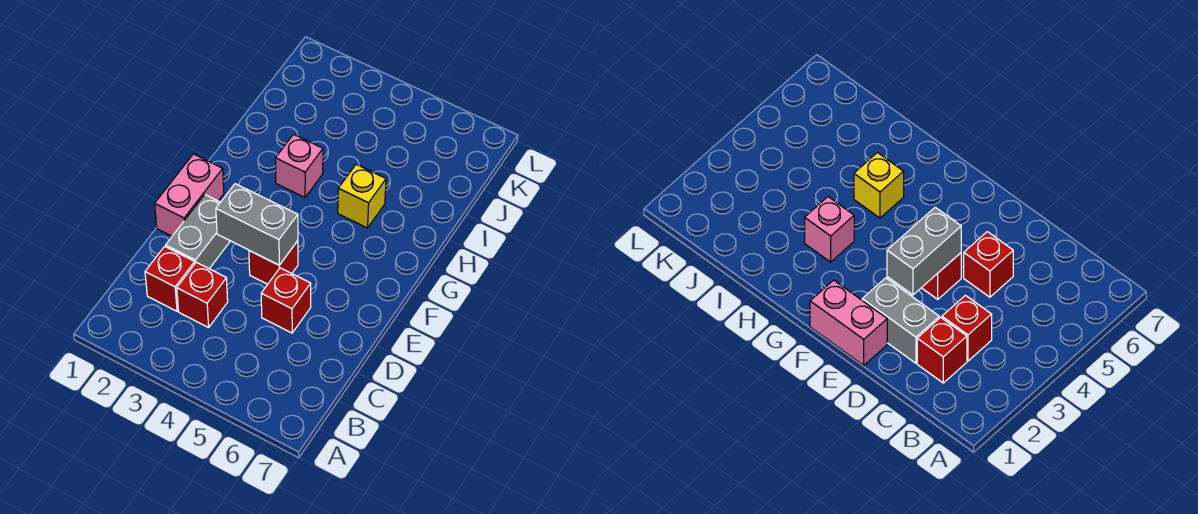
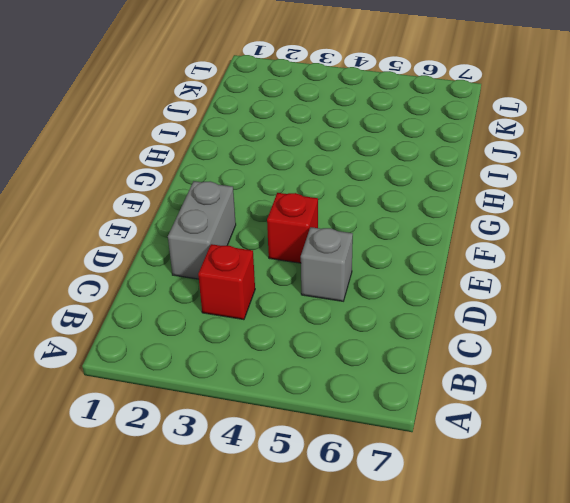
grey brick D5 level 1 -> red brick D5 level 1
none -> red brick C2 level 1
none -> pink brick E1:F1 level 1

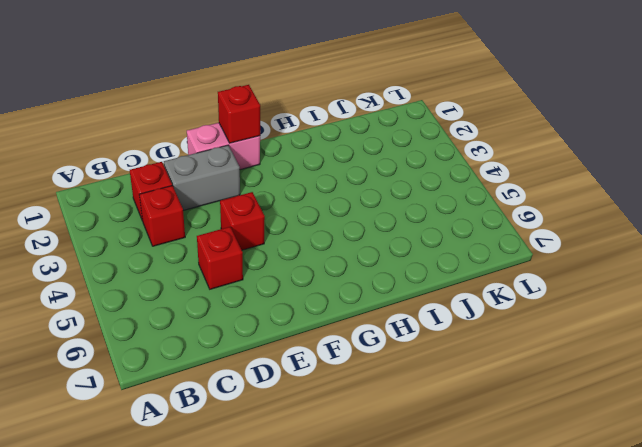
red brick F1 level 2 -> none
none -> pink brick H3 level 1
none -> yellow brick H5 level 1

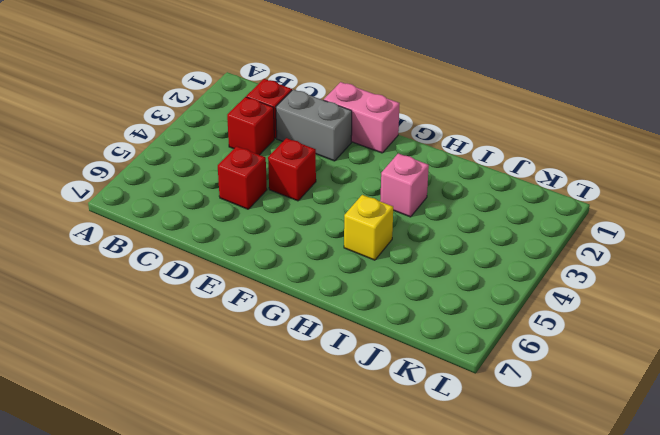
none -> grey brick E3:E4 level 2

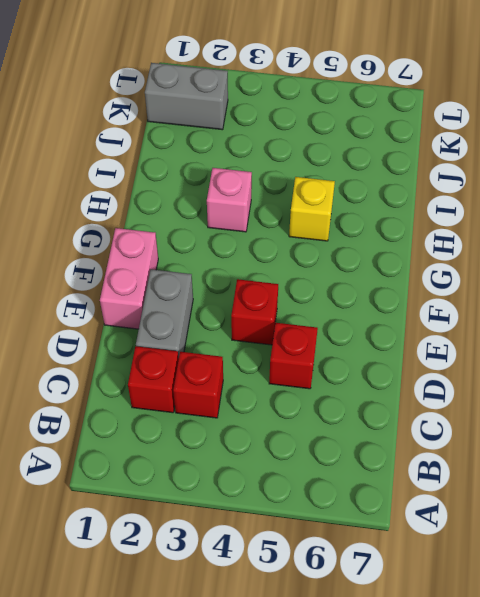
grey brick K1:K2 level 1 -> grey brick E3:E4 level 2

